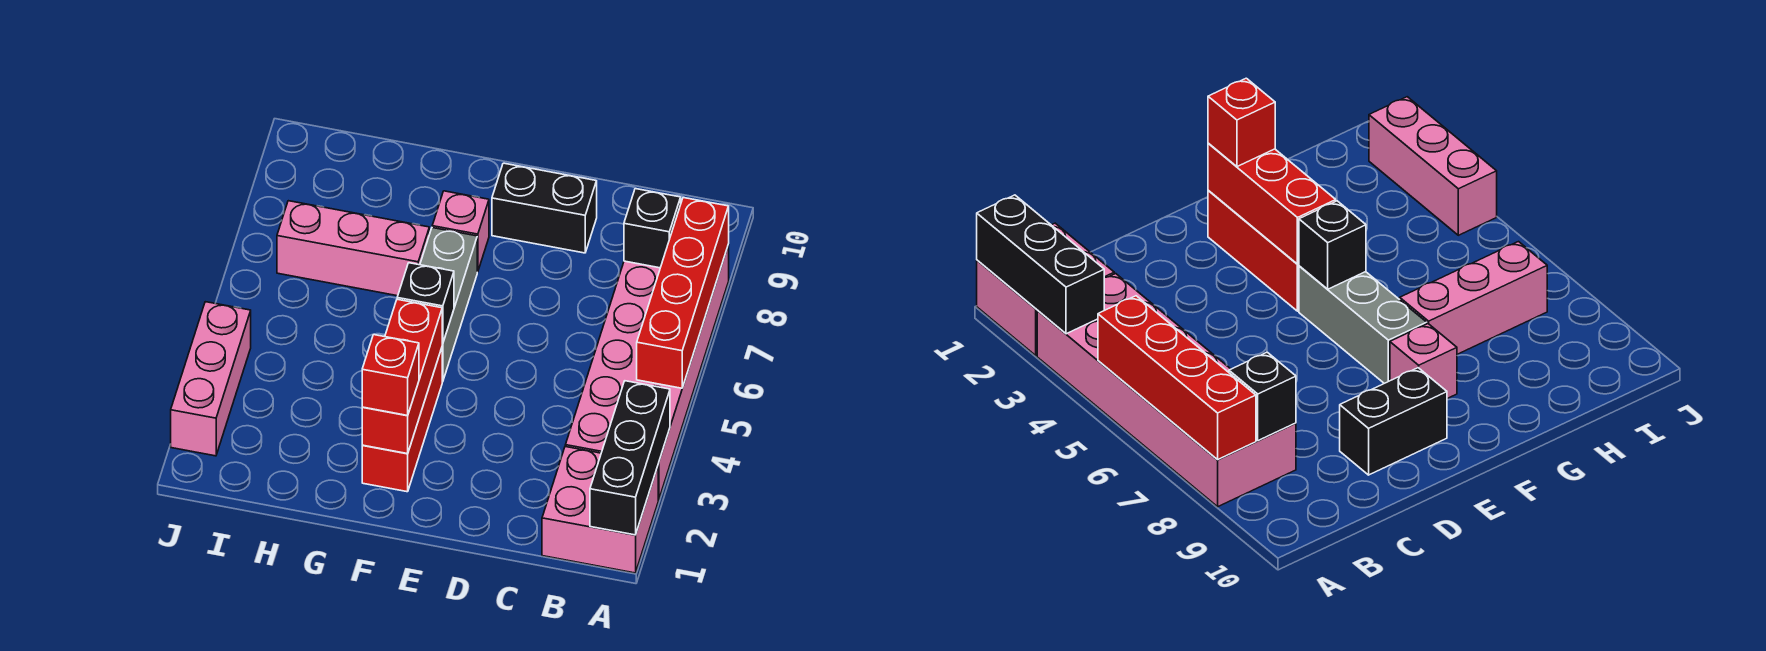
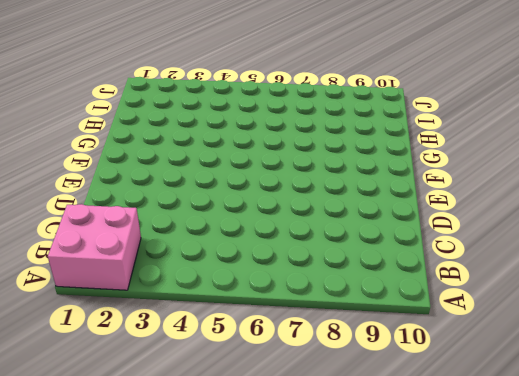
none -> pink brick A3:B8 level 1
none -> black brick D9:E9 level 1
none -> red brick F2:F4 level 1

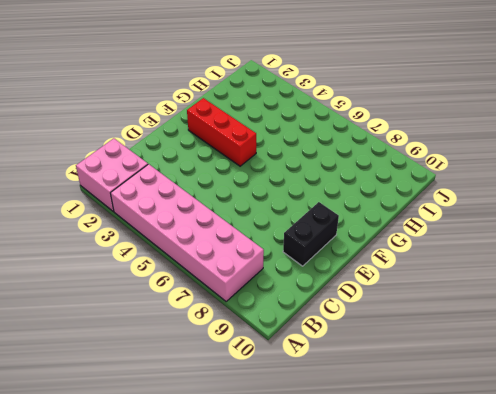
none -> grey brick F5:F7 level 1
none -> pink brick F8 level 1
none -> pink brick G7:I7 level 1

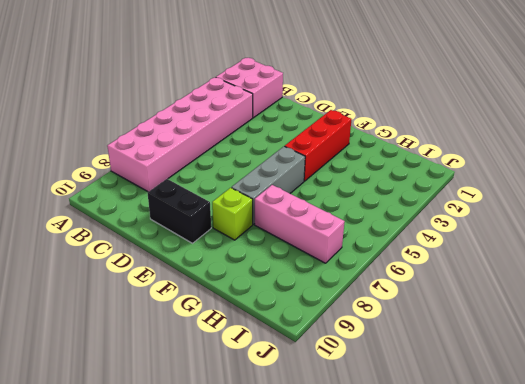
lime brick F8 level 1 -> pink brick F8 level 1
none -> pink brick J2:J4 level 1
none -> black brick A1:A3 level 2
none -> red brick A5:A8 level 2

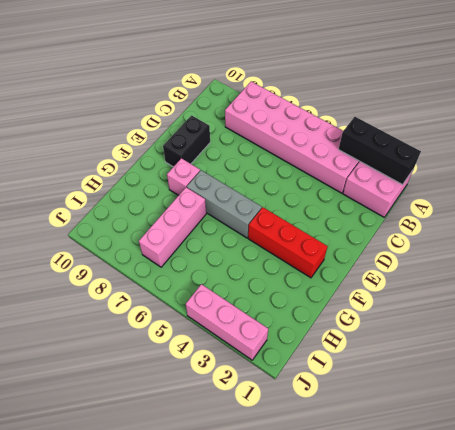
none -> red brick A5:A8 level 2
none -> black brick B8 level 2
none -> red brick F2:F4 level 2

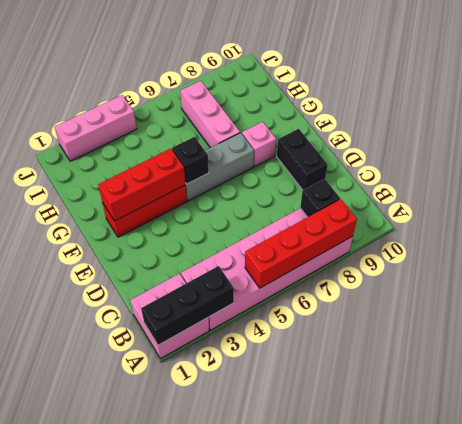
none -> red brick F2 level 3

